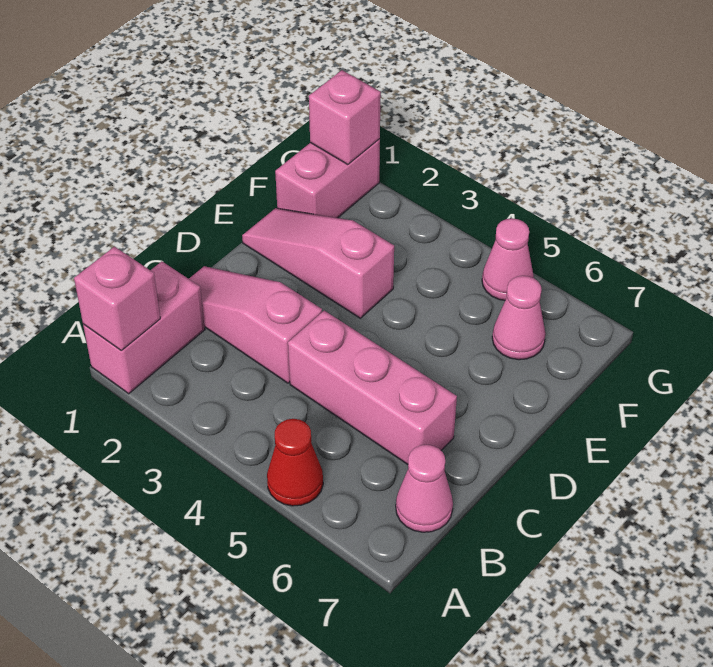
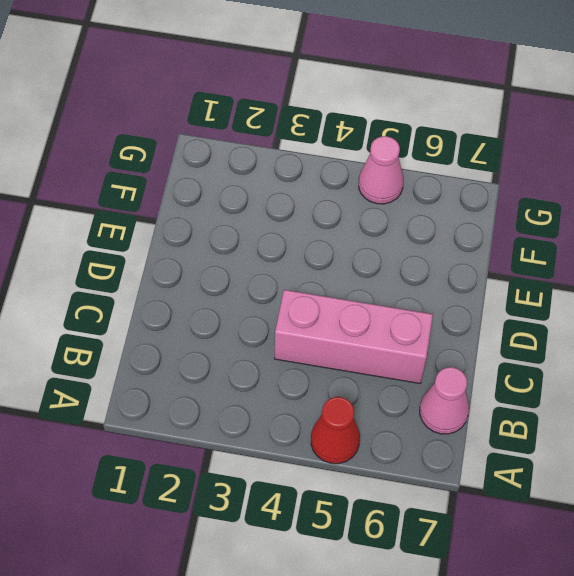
none -> pink brick A1:B1 level 1
none -> pink slope C1:C3 level 1 top 3

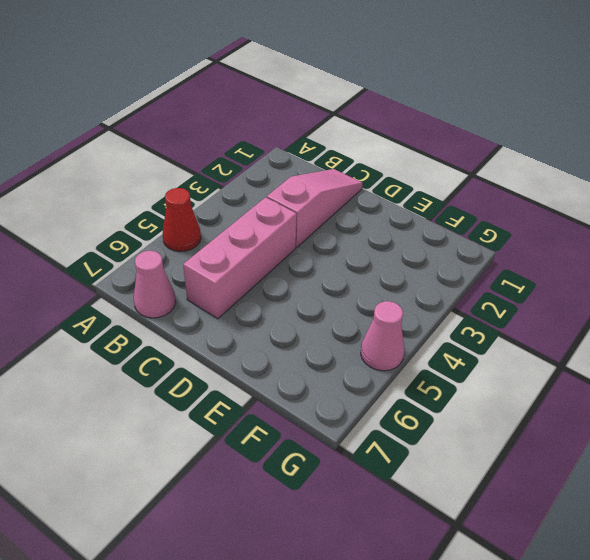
none -> pink brick A1:B1 level 1
none -> pink slope E1:E3 level 1 top 3

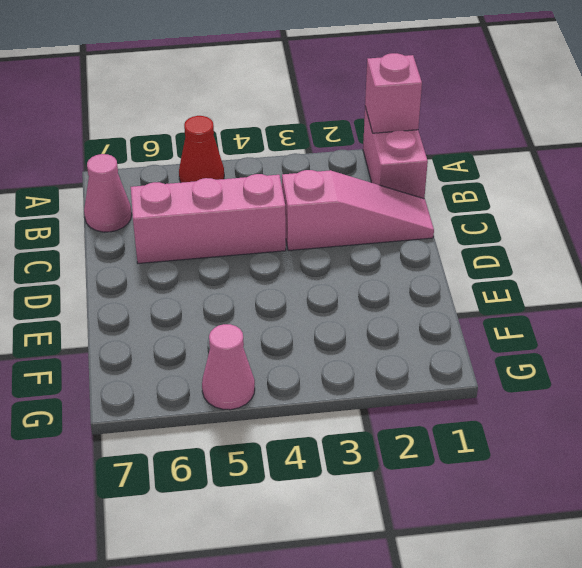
none -> pink slope E1:E3 level 1 top 3
none -> pink brick F1:G1 level 1

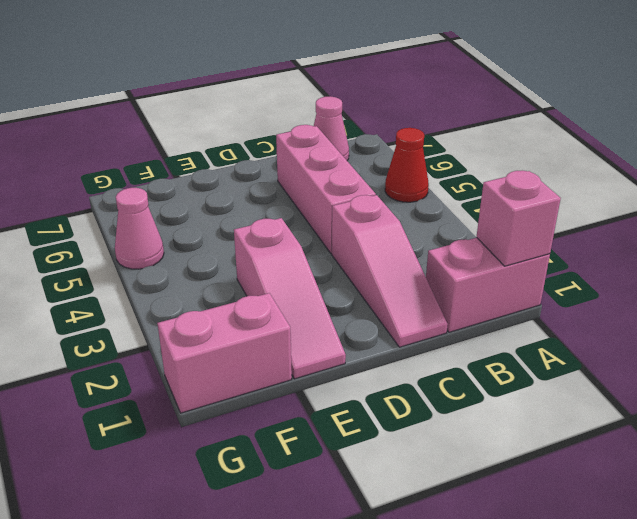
none -> pink cone F6 level 1
none -> pink brick G1 level 2

